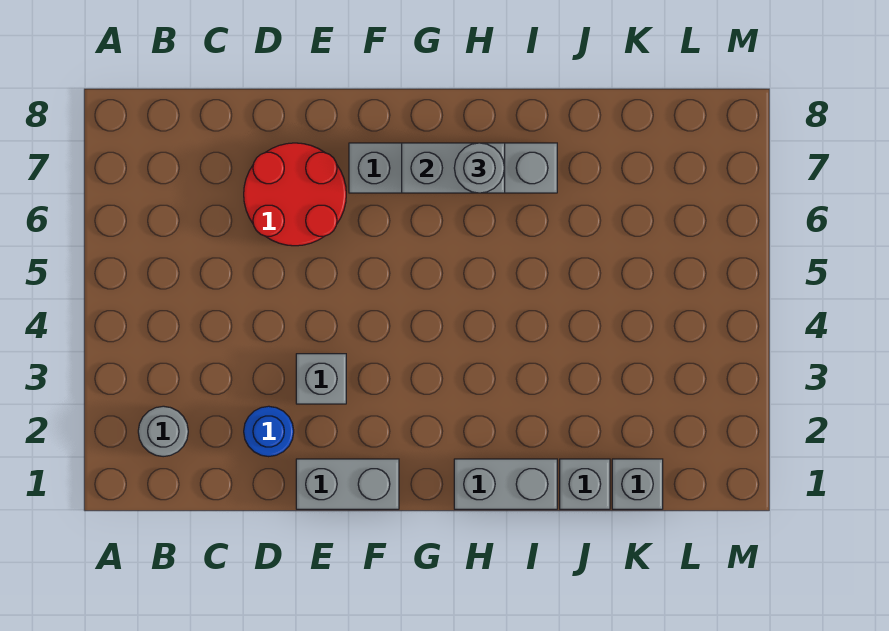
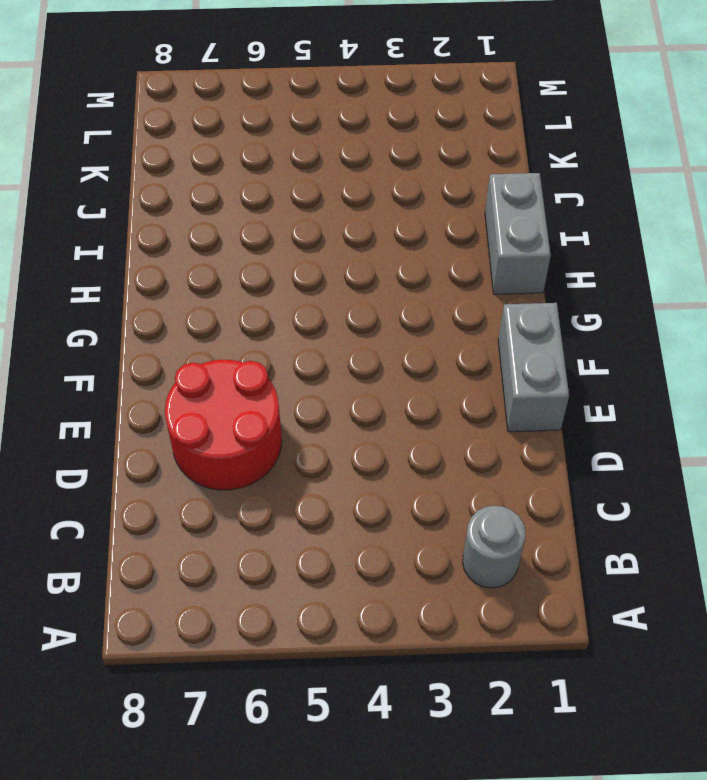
none -> blue round brick D2 level 1
none -> grey brick E3 level 1

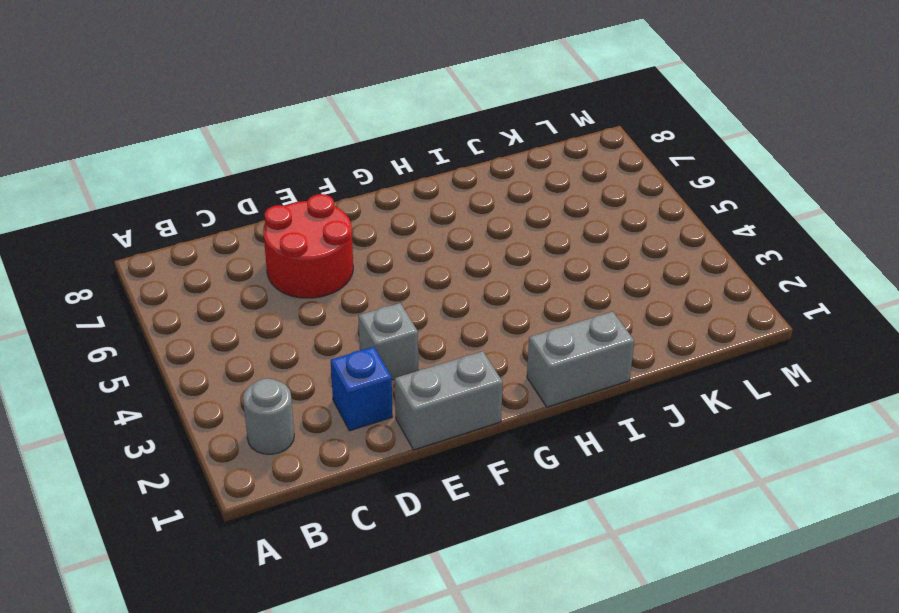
blue brick D2 level 1 -> blue round brick D2 level 1
none -> grey brick F7:I7 level 1
none -> grey brick J1 level 1

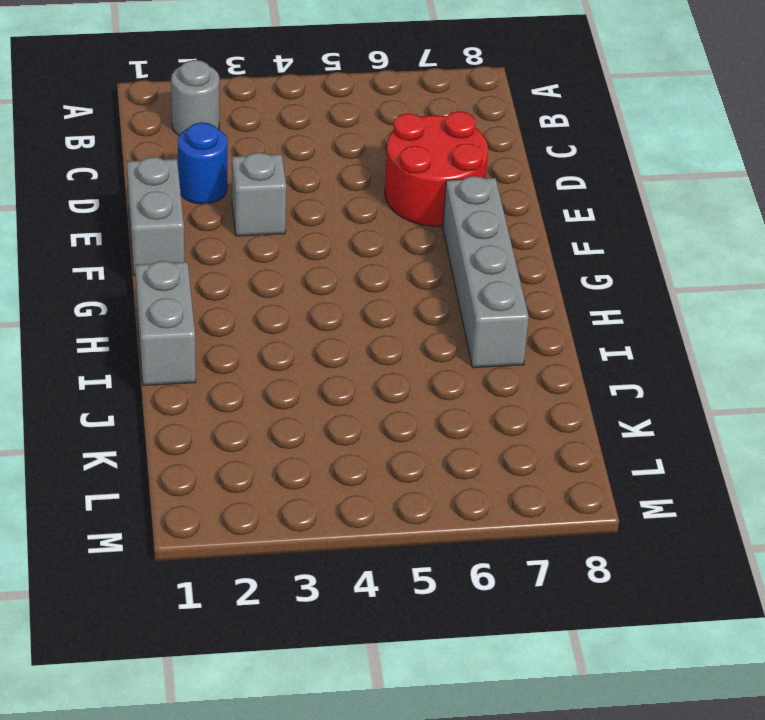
none -> grey brick J1 level 1
none -> grey brick K1 level 1

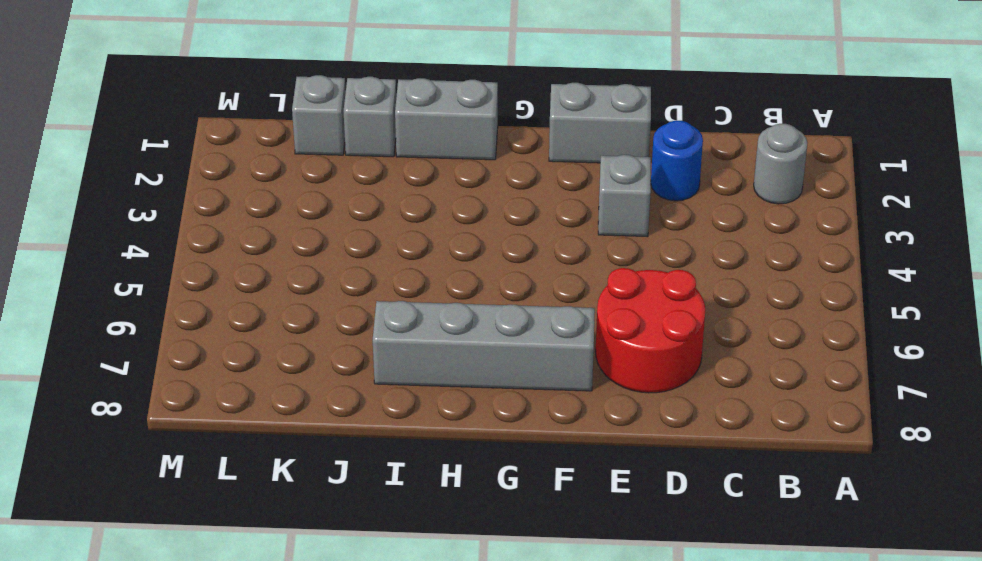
none -> grey brick G7:H7 level 2
none -> grey round brick H7 level 3

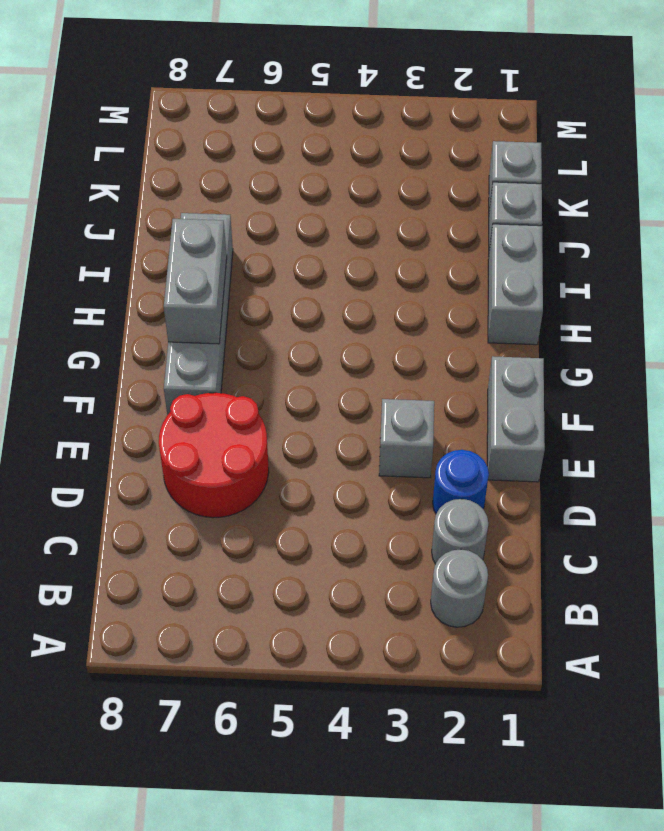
grey round brick C2 level 1 -> grey round brick H7 level 3

